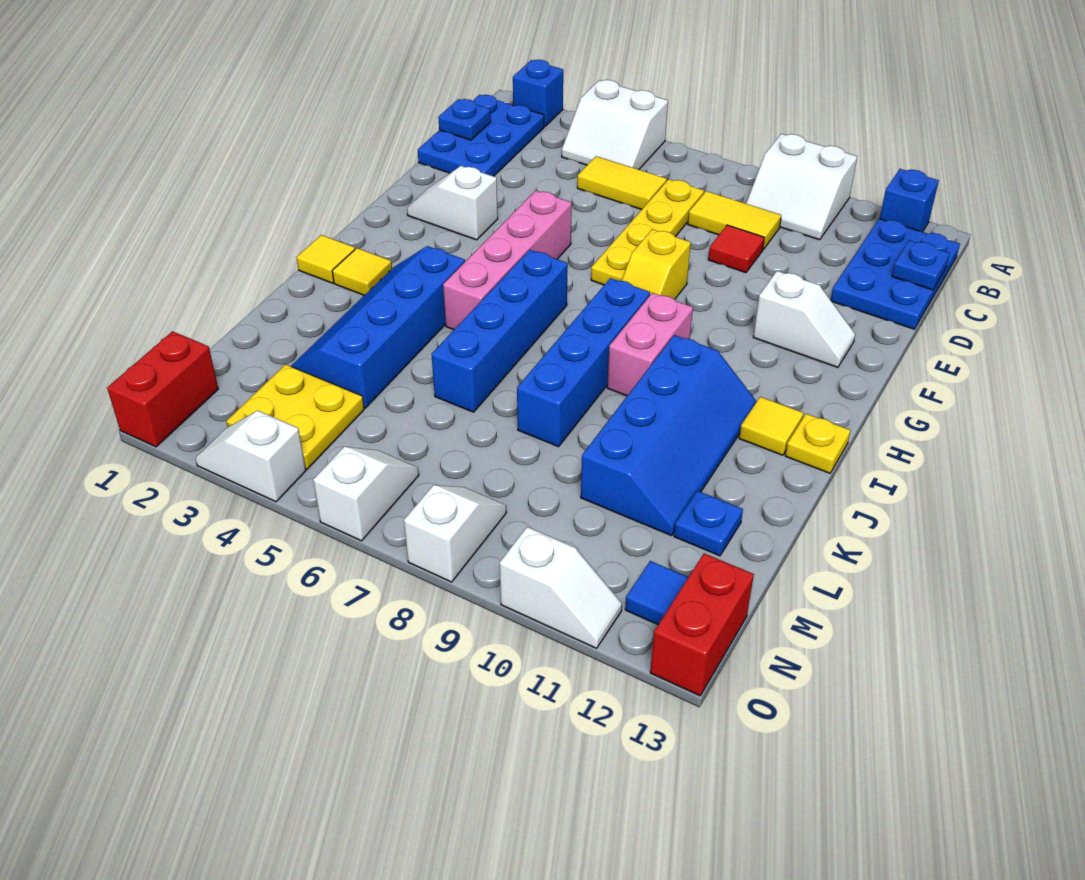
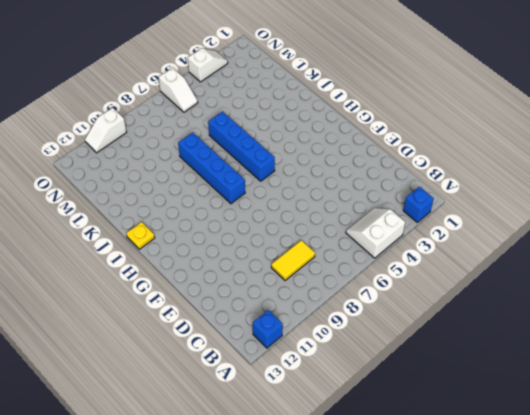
none -> white slope A9:B10 level 1 top A
none -> blue plate B1:D2 level 1
none -> blue plate B12:D13 level 1
none -> yellow tile C5:C6 level 1

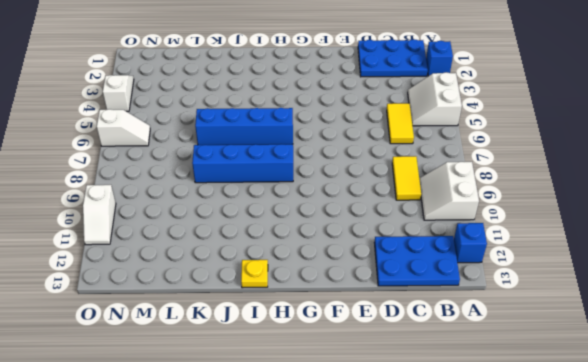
none -> yellow plate C7:F7 level 1
none -> red tile D9 level 1
none -> white slope F2:F3 level 1 top 3
none -> pink brick F5:I5 level 1

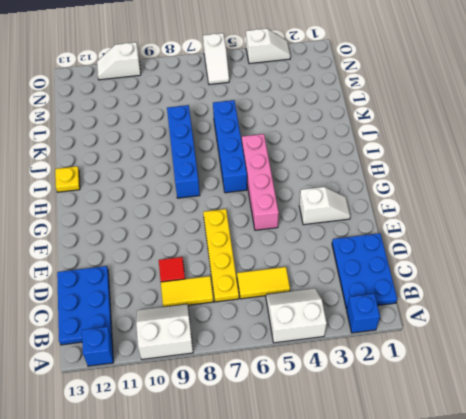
none -> yellow slope F8:G8 level 1 top F
none -> white slope F11:F12 level 1 top 11
none -> pink brick H9:I9 level 1
none -> yellow tile I1 level 1

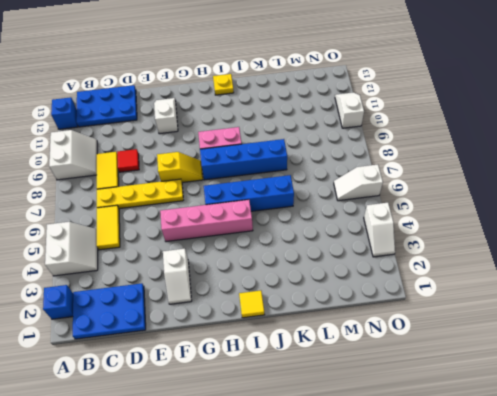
none -> yellow tile I2 level 1
none -> blue slope I3:L4 level 1 top 4
none -> blue slope I10:L11 level 1 top 10
none -> yellow tile I12 level 1

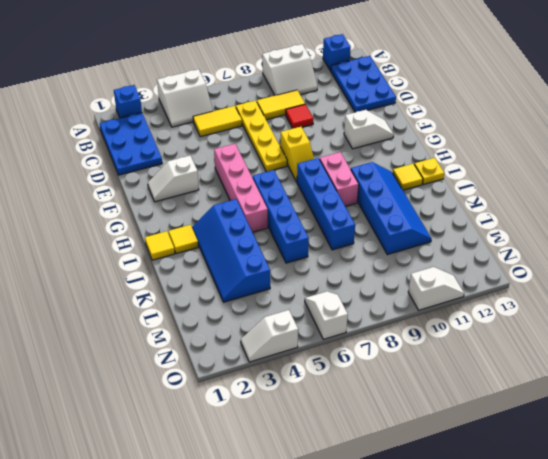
none -> blue plate L12 level 1
none -> yellow plate M3:N4 level 1
none -> red brick N1:O1 level 1
none -> white slope N8:O8 level 1 top O

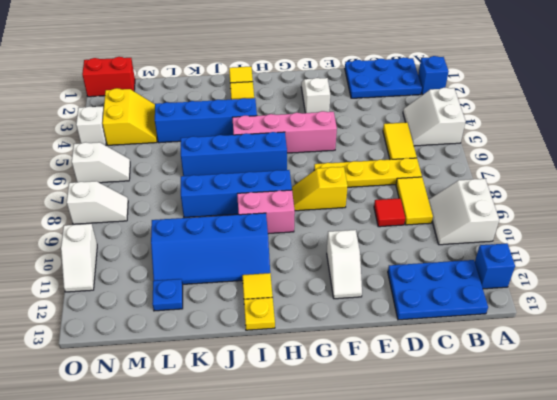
yellow slope M3:N4 level 1 top N -> yellow plate M3:N4 level 1
none -> blue tile N12 level 1
none -> red brick N13:O13 level 1
none -> blue plate C1 level 2
none -> blue plate C13 level 2

